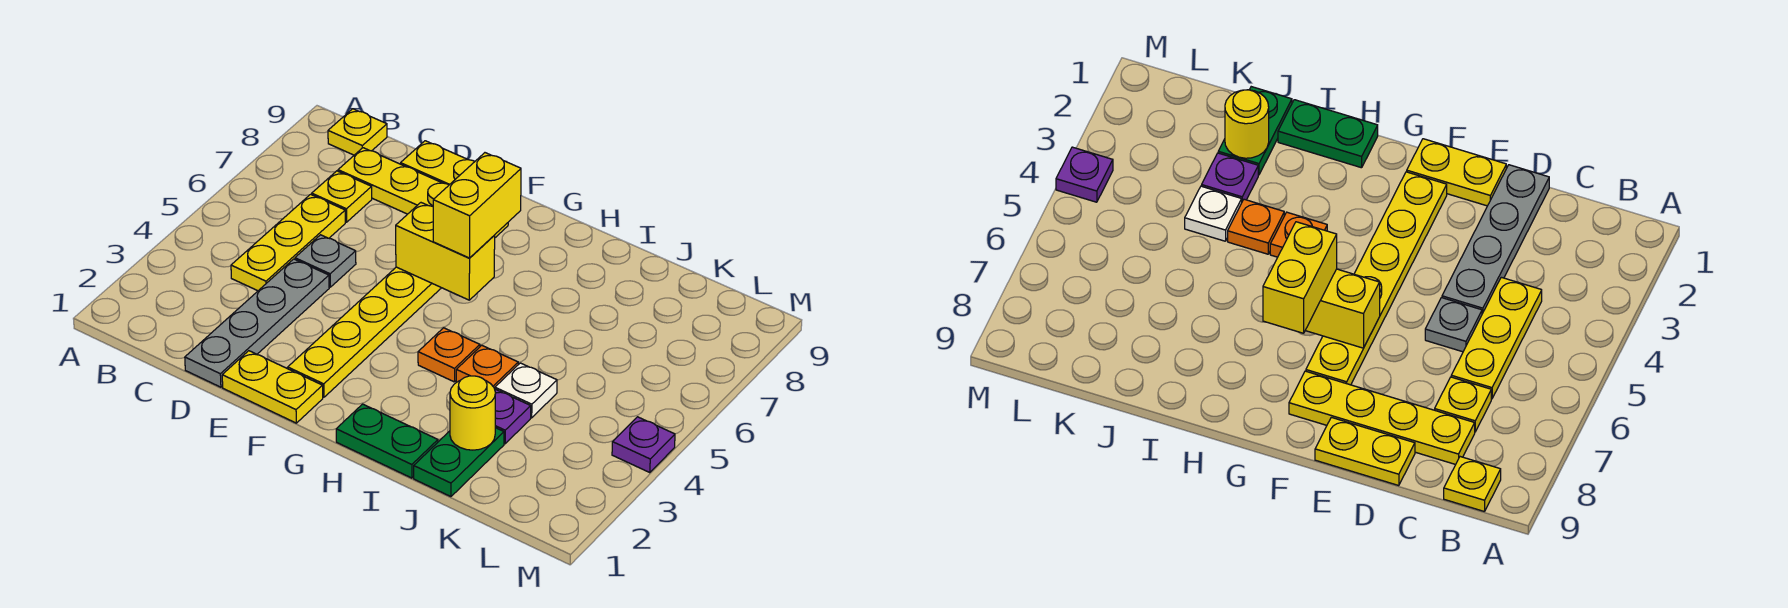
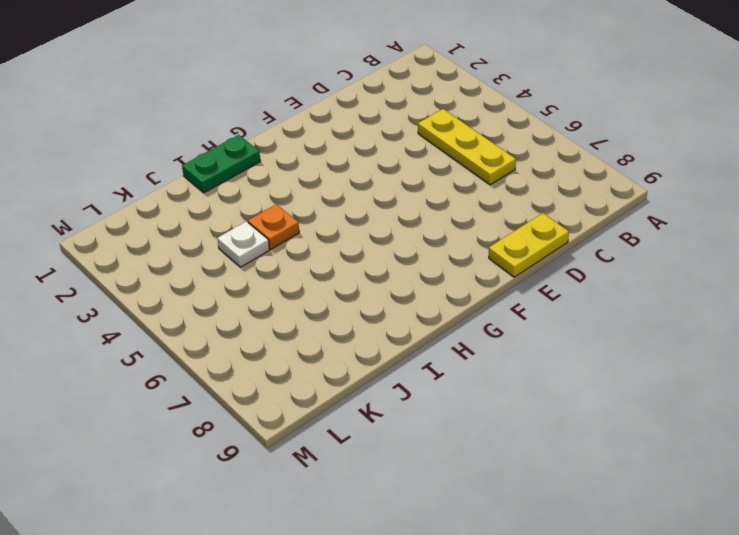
none -> yellow plate B9 level 1
none -> yellow plate C7 level 1
none -> yellow plate C8:F8 level 1

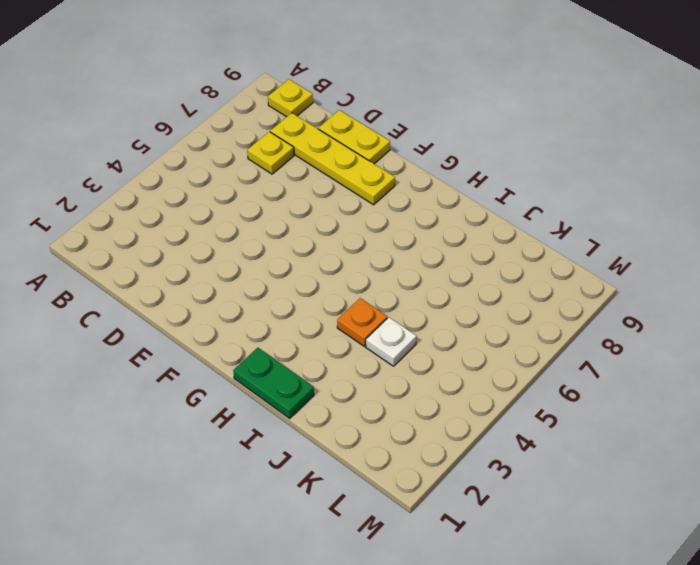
none -> yellow plate C4:C6 level 1
none -> grey plate D1:D4 level 1
none -> grey plate D5 level 1

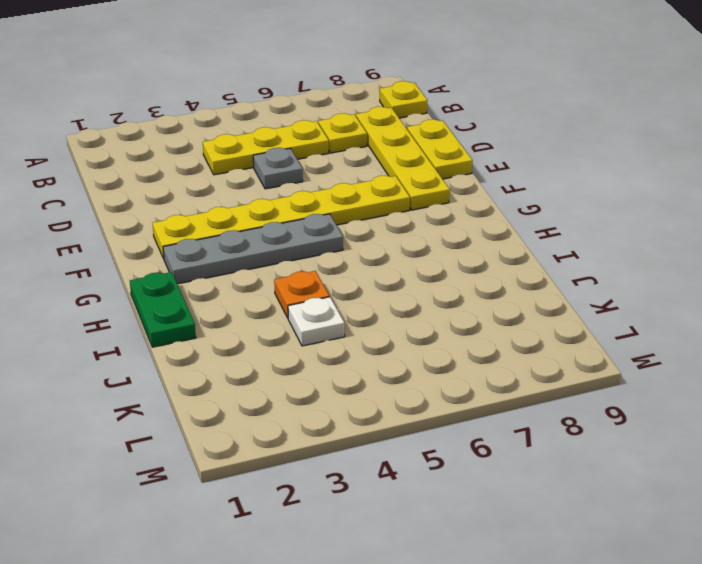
grey plate G2:G5 level 1 -> grey plate D1:D4 level 1
none -> yellow plate E1:F1 level 1
none -> orange plate H4 level 1
none -> green plate J1:J2 level 1

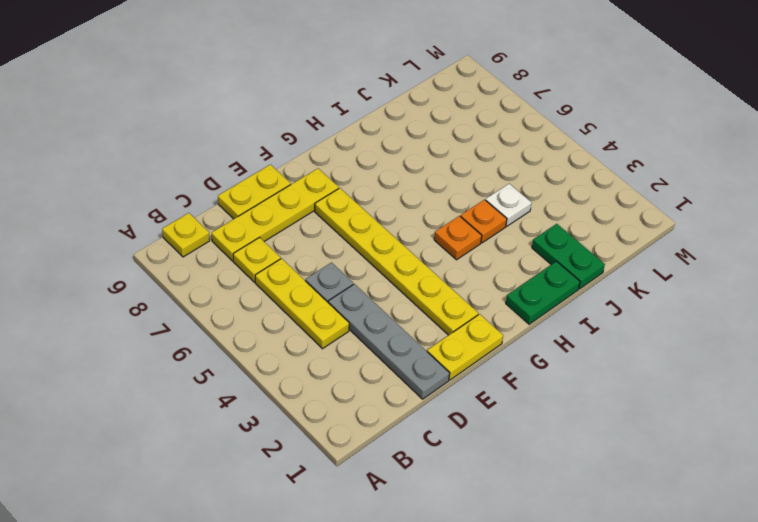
none -> purple plate J3 level 1
none -> purple plate M4 level 1
none -> yellow brick F6:G6 level 2

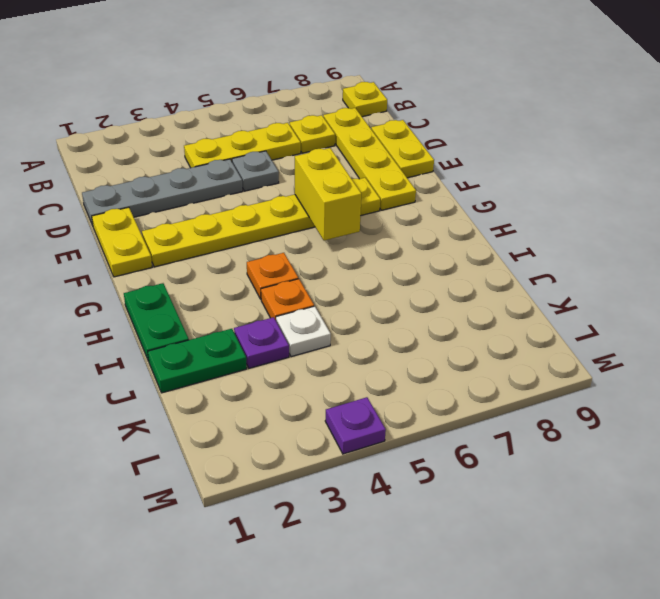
none -> yellow round brick J2 level 2
none -> yellow brick G6:G7 level 3

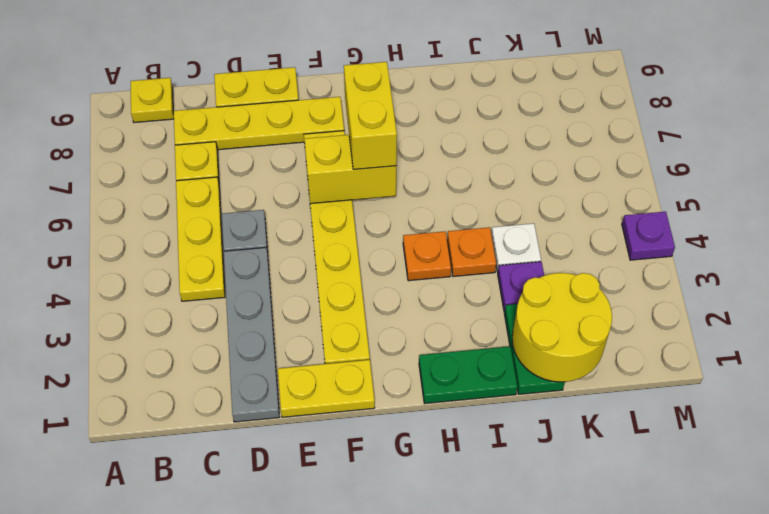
yellow round brick J1:K2 level 2 -> yellow round brick J2 level 2

